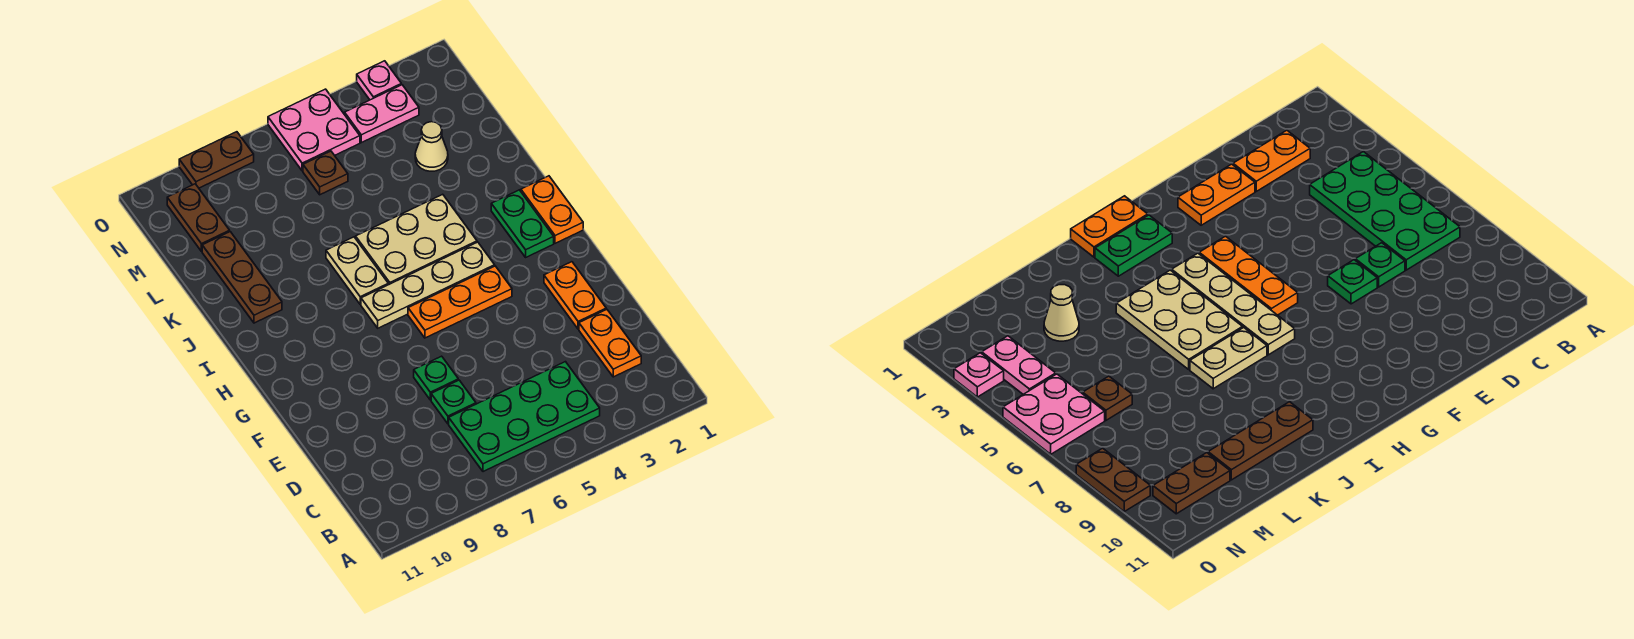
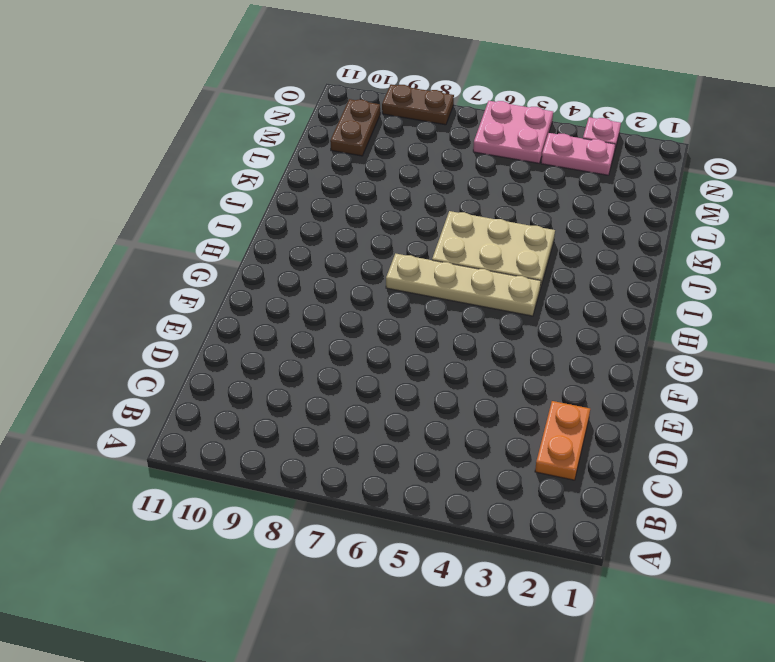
none -> green plate B4:C7 level 1
none -> green plate D7 level 1
none -> orange plate E2:F2 level 1

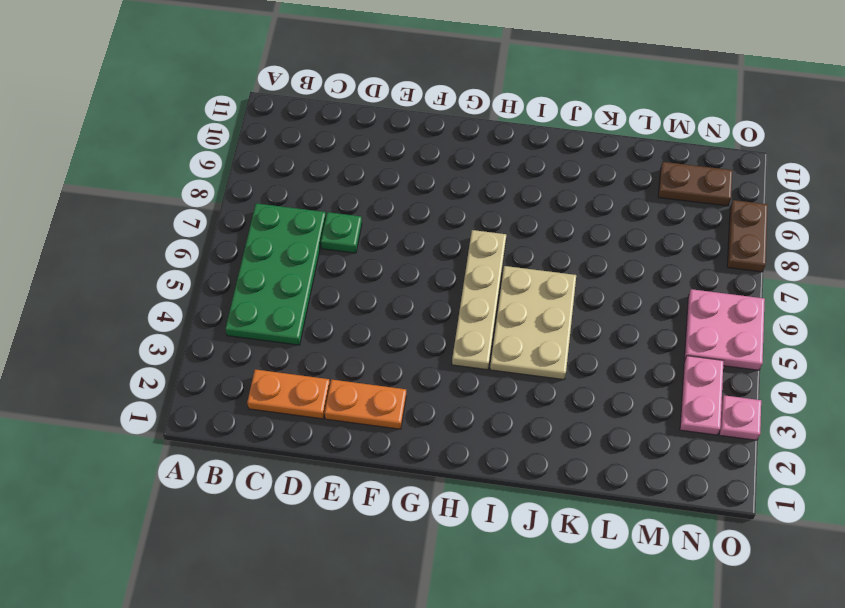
none -> green plate E7 level 1
none -> orange plate G4:G6 level 1
none -> orange plate H1:I1 level 1

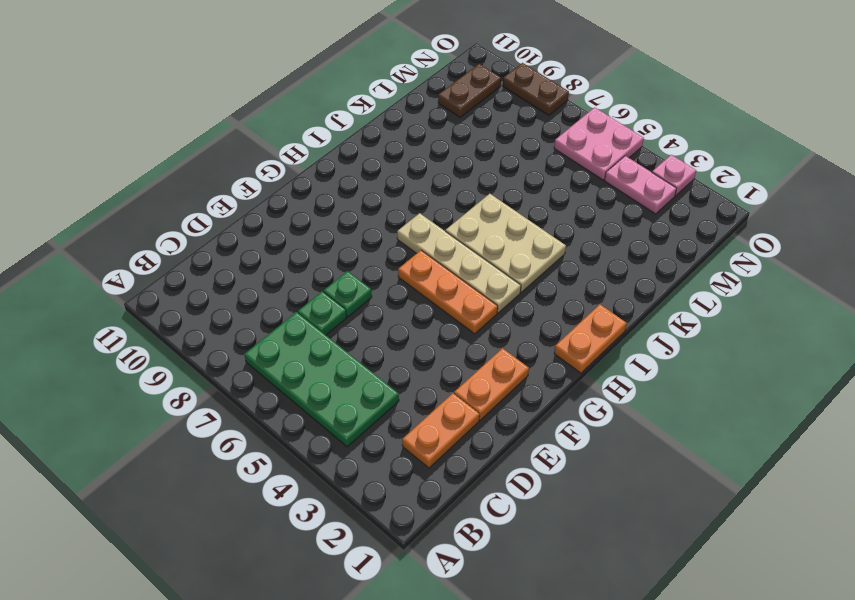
none -> green plate H2:I2 level 1
none -> tan plate I7:J7 level 1
none -> brown plate J10:L10 level 1

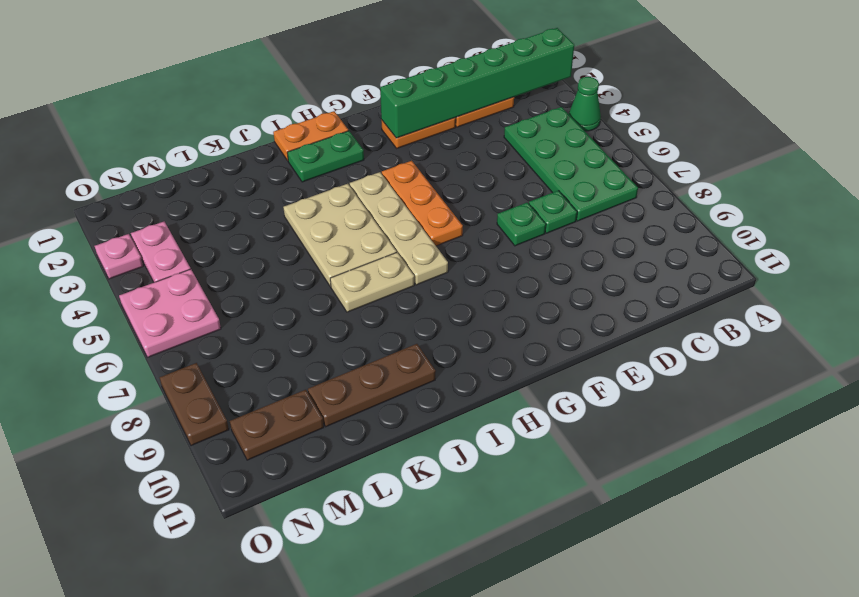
green brick A2:F2 level 2 -> none
green cone A4 level 1 -> none
none -> tan cone L3 level 1
none -> brown plate M6 level 1

